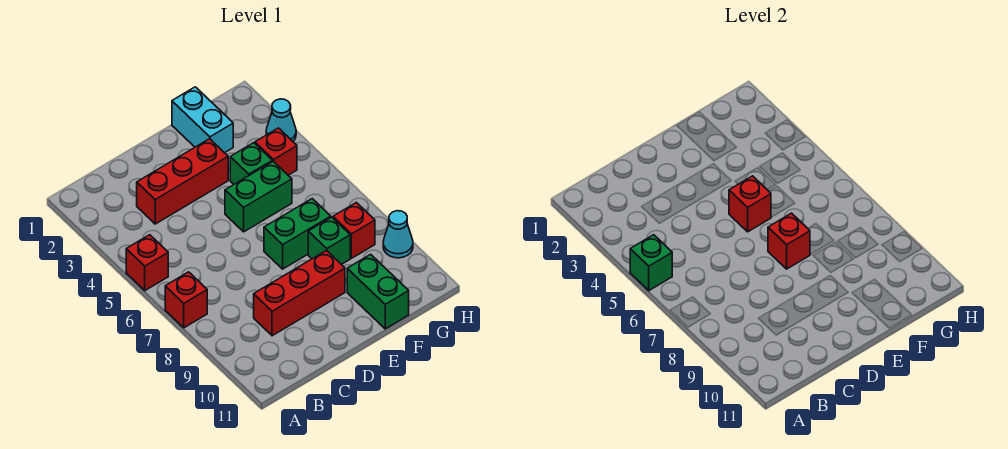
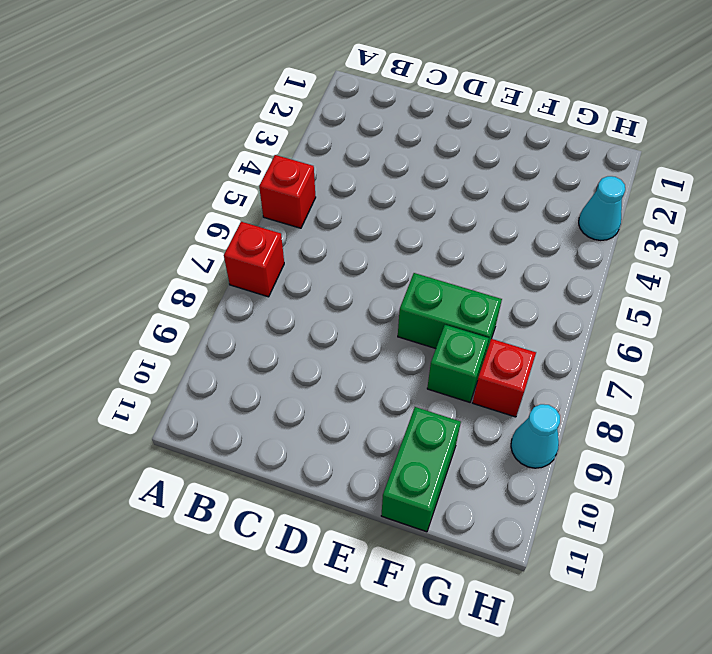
none -> red brick C3:E3 level 1
none -> red brick C9:E9 level 1
none -> green brick E5:F5 level 1

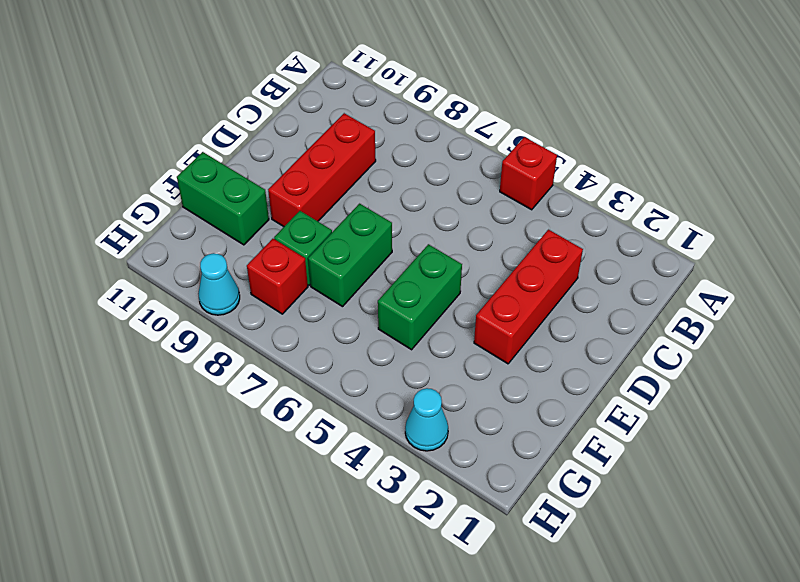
none -> red brick A7 level 1
none -> cyan brick F1:F2 level 1
none -> green brick F4 level 1

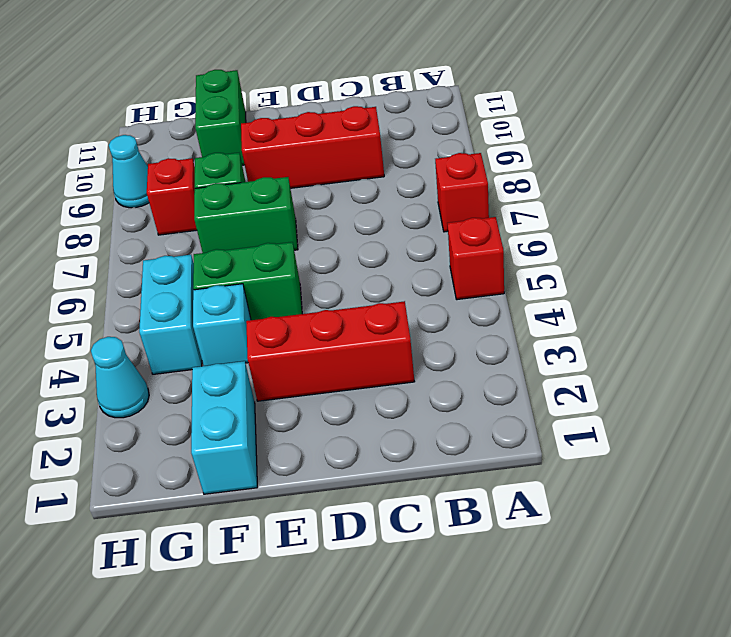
cyan brick F4 level 1 -> green brick F4 level 1
cyan brick G4:G5 level 1 -> red brick G4 level 1
none -> green brick A5 level 2
none -> red brick E5 level 2
none -> red brick E7 level 2

